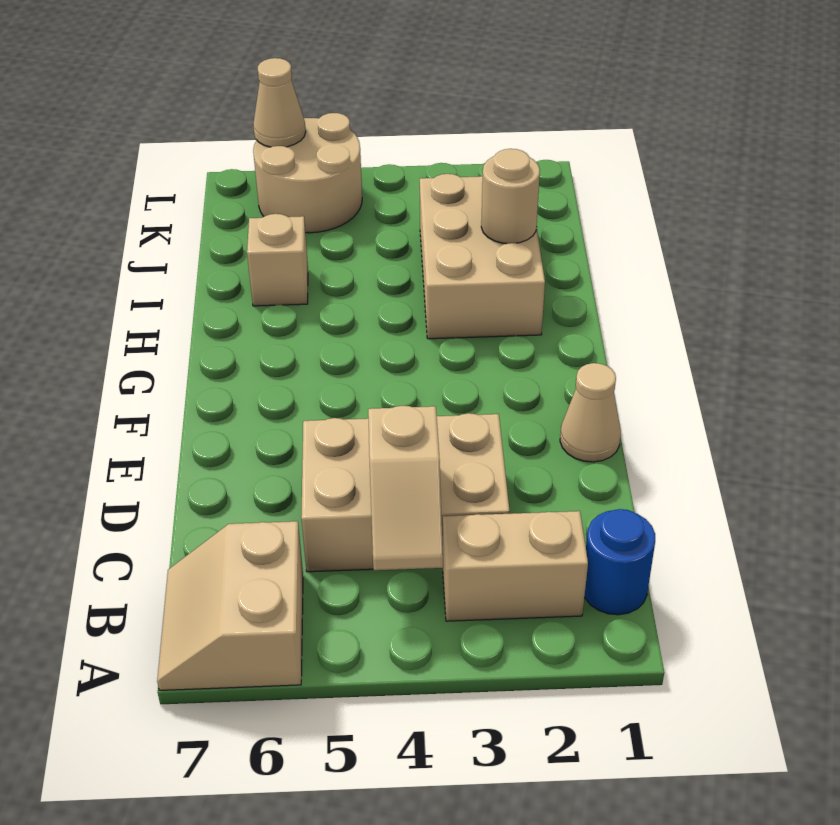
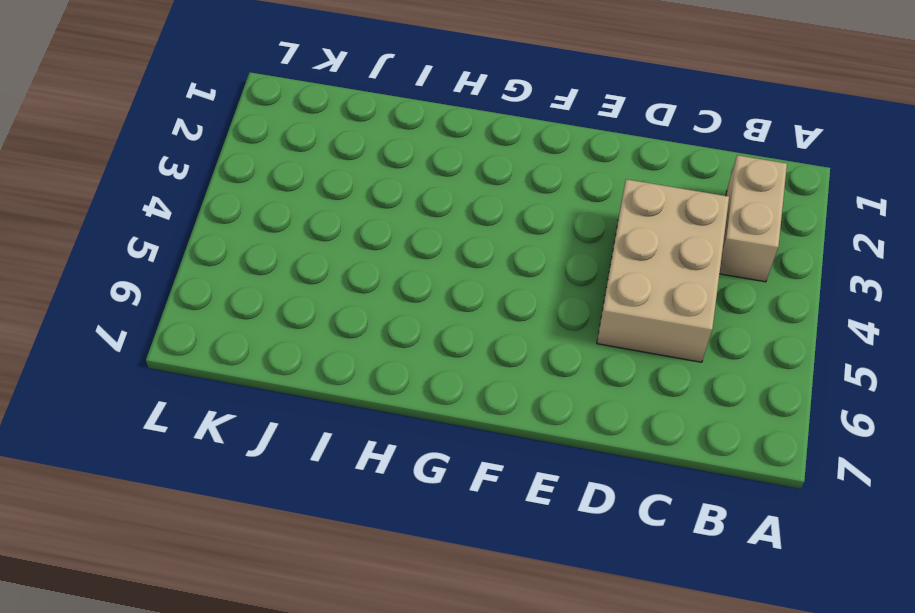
none -> tan slope A6:B7 level 1 top 6
none -> blue round brick B1 level 1

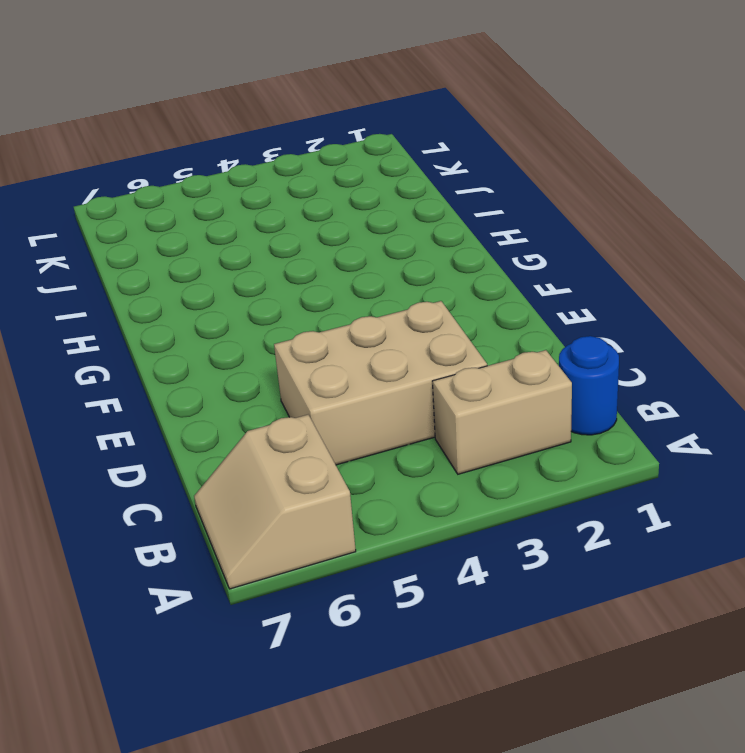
none -> tan cone E1 level 1
none -> tan brick H2:J3 level 1

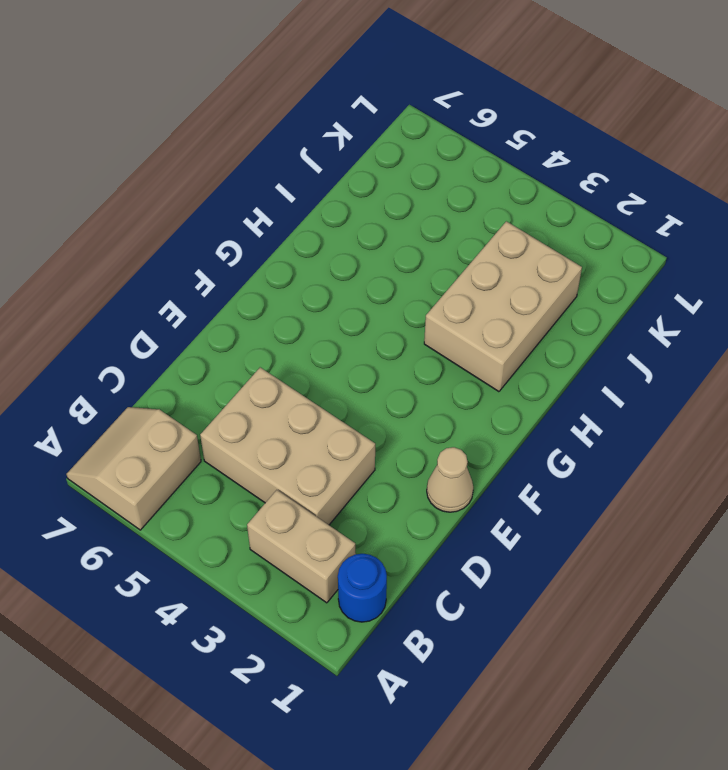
none -> tan brick I6 level 1
none -> tan round brick K5:L6 level 1

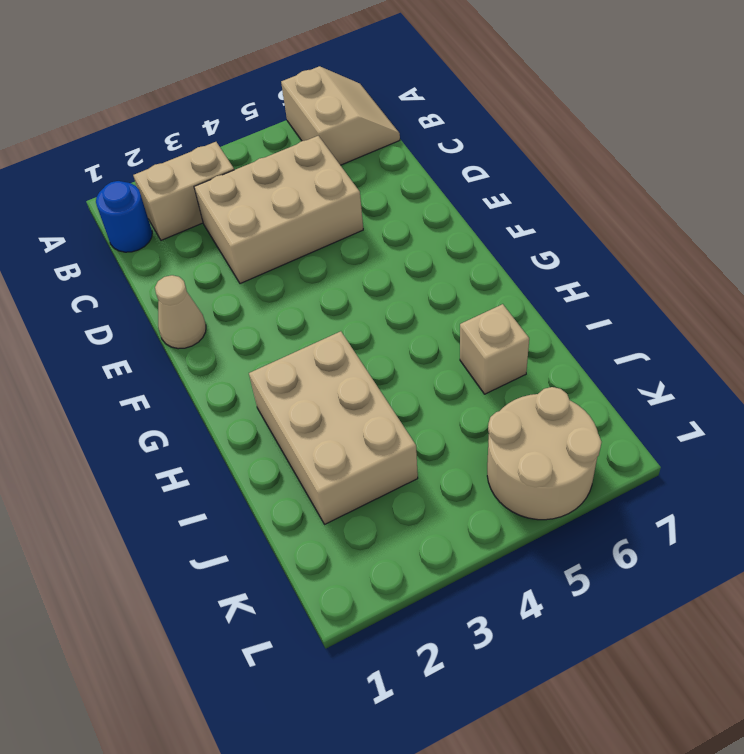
none -> tan slope B4:C4 level 2 top C
none -> tan round brick I2 level 2

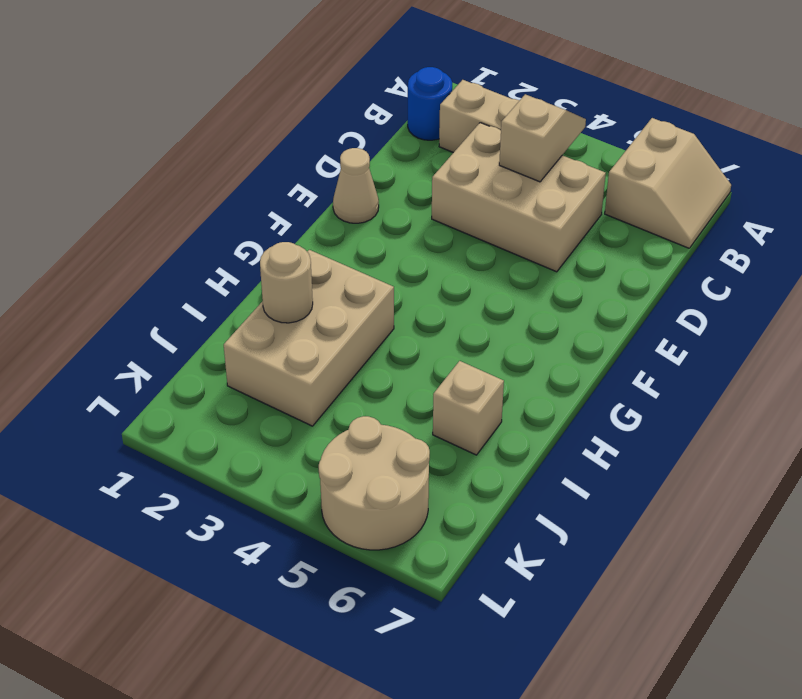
none -> tan cone L6 level 2

